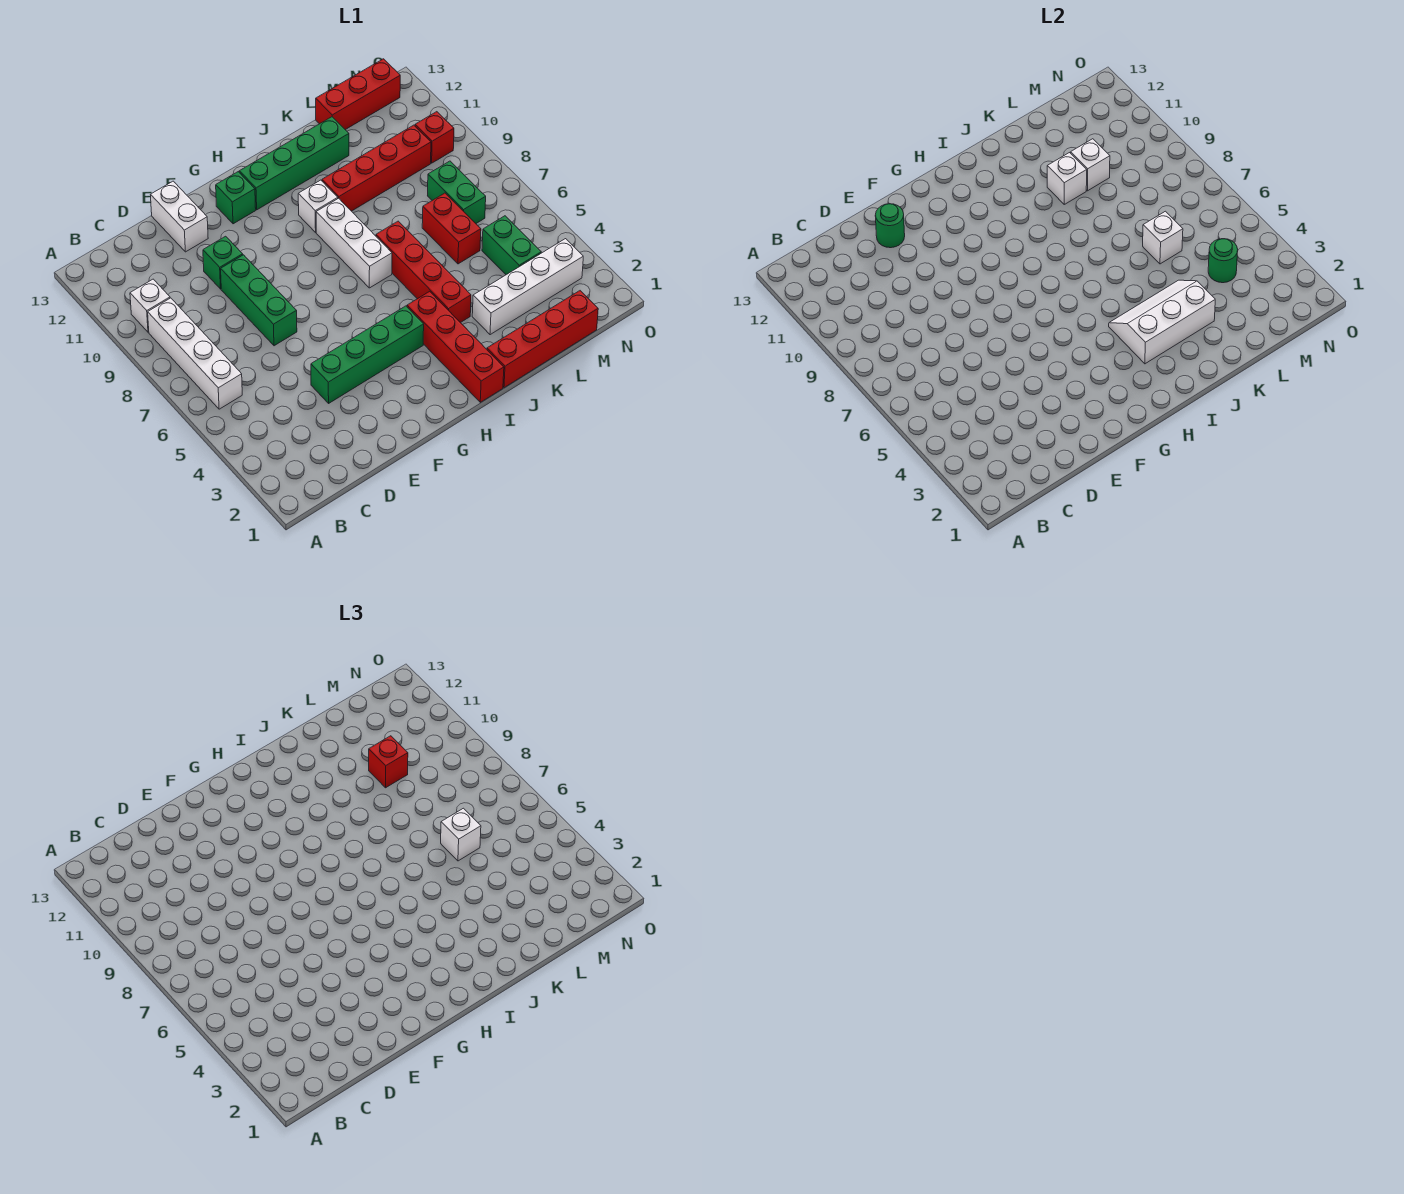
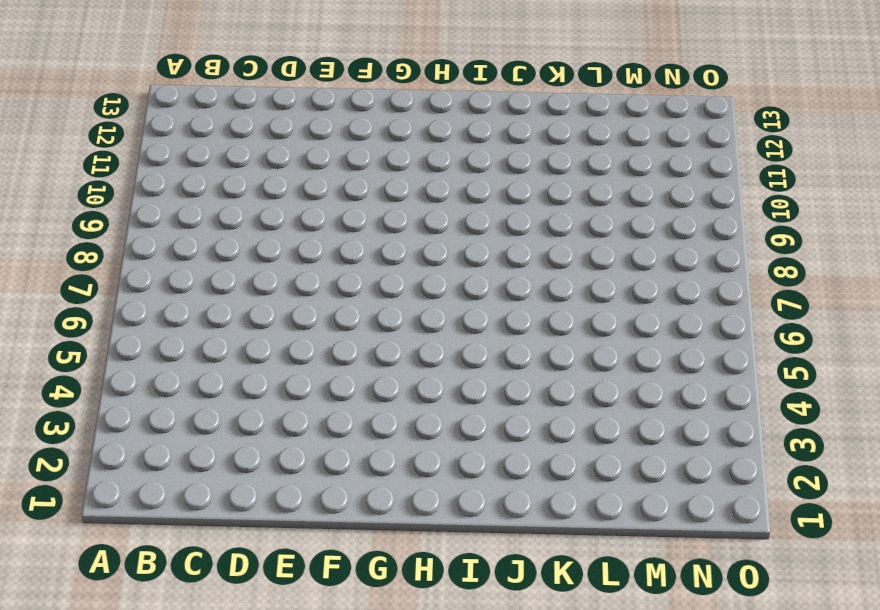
none -> white brick B6:B9 level 1
none -> white brick B10 level 1
none -> green brick E4:H4 level 1

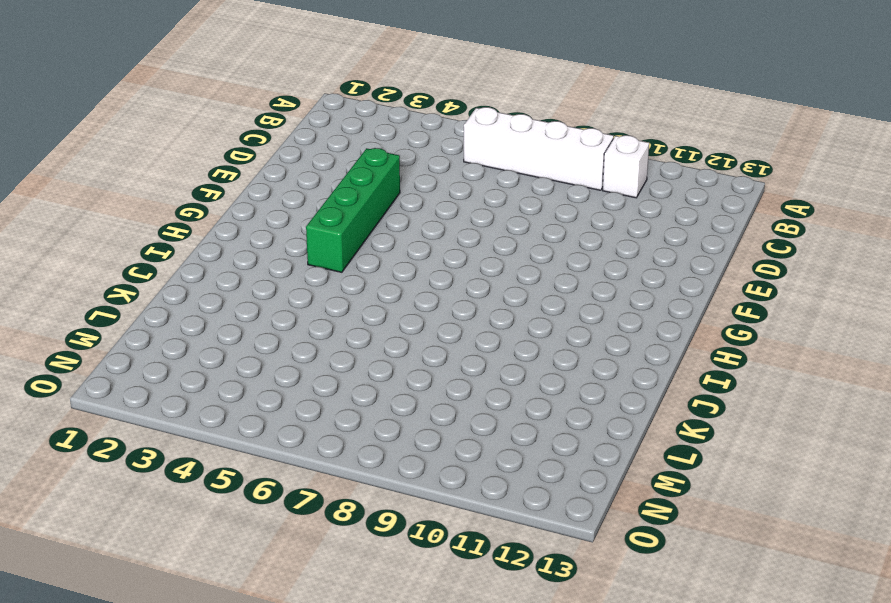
none -> green brick E7:E9 level 1
none -> green brick E10 level 1
none -> white brick E12:E13 level 1

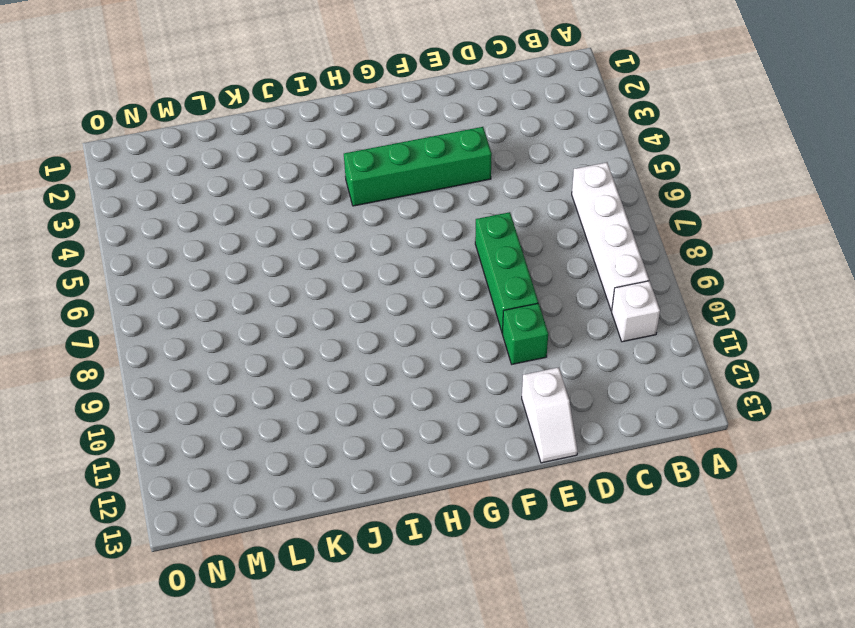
white slope E12:E13 level 1 top 12 -> white brick E12:E13 level 1
none -> green brick G12 level 1
none -> green brick H12:K12 level 1
none -> red brick I1:I4 level 1

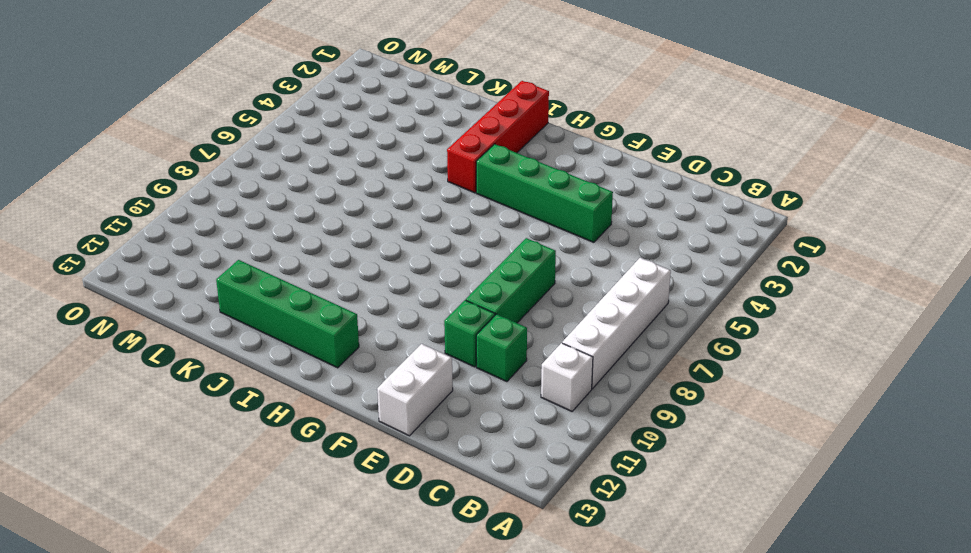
green brick D10 level 1 -> green brick G12 level 1
none -> white brick I7:I9 level 1
none -> white brick I10 level 1
none -> red brick J1:M1 level 1

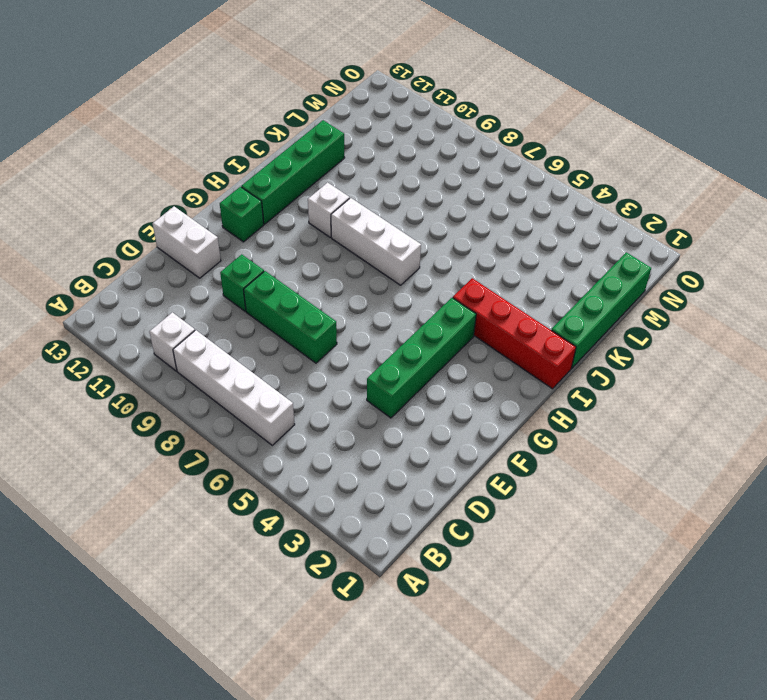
green brick J1:M1 level 1 -> red brick J1:M1 level 1
none -> red brick J4:J7 level 1
none -> red brick J10:M10 level 1
none -> white brick K3:N3 level 1

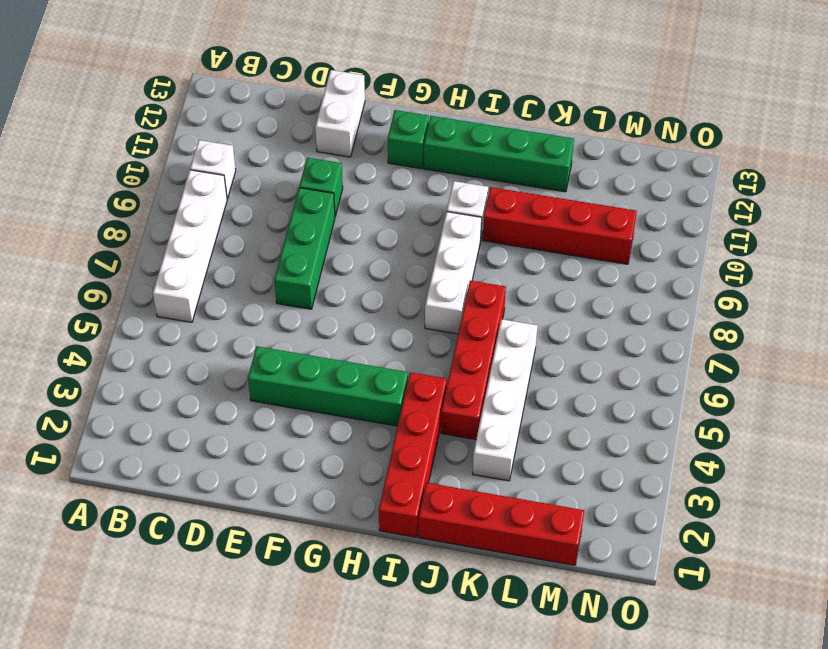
white brick K3:K6 level 1 -> white brick K3:N3 level 1
none -> red brick L6:L7 level 1
none -> red brick L13:N13 level 1
none -> green brick M4:M5 level 1

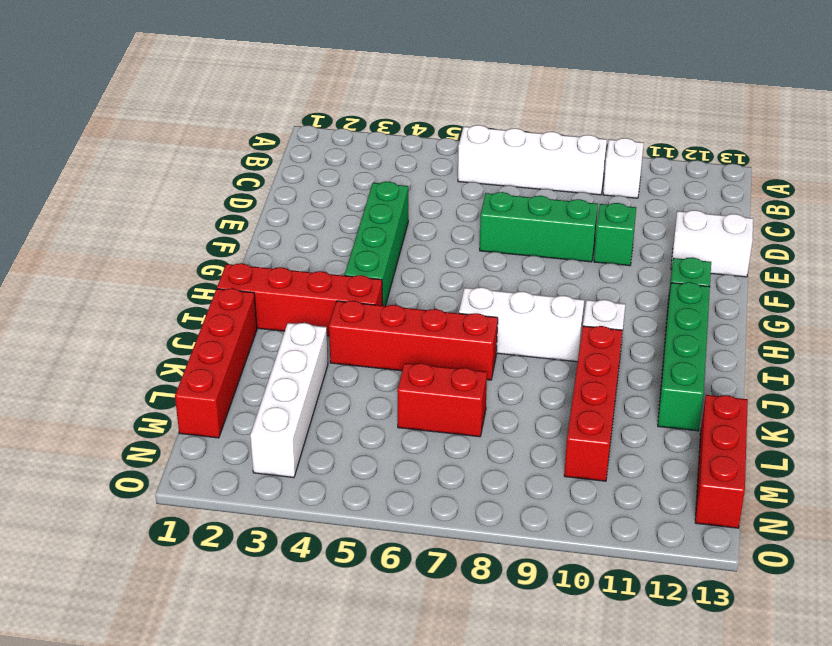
none -> green brick M4:M5 level 1
none -> green brick M7:M8 level 1
none -> red brick N10 level 1

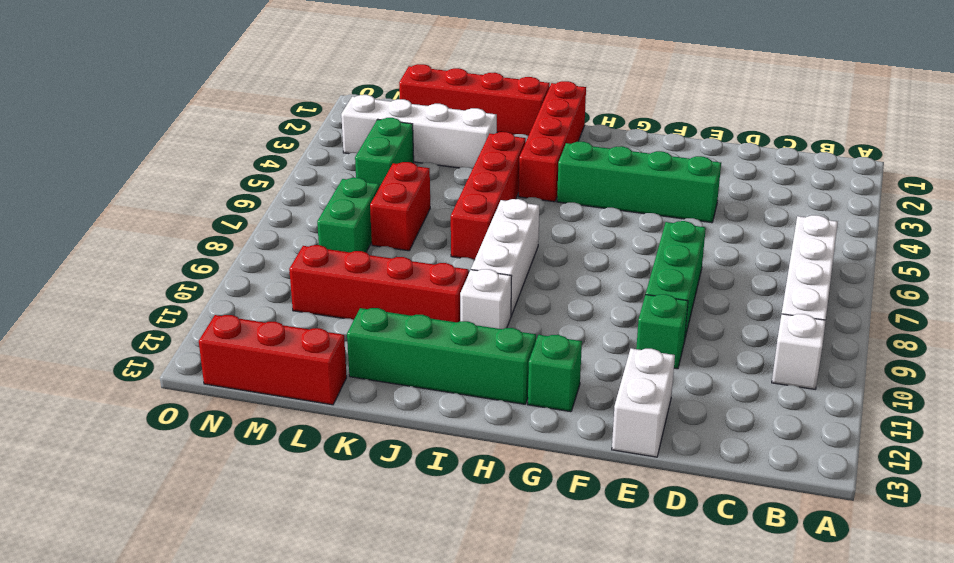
none -> red brick N10 level 1
none -> green round brick E12 level 2
none -> white slope I3:K4 level 2 top 3

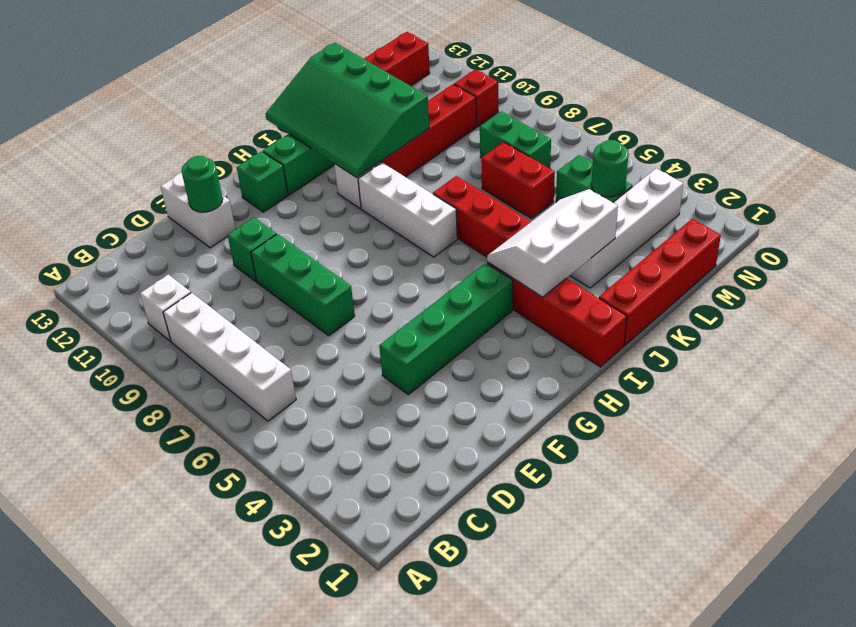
green slope I10:K13 level 2 top K -> white brick K10 level 2
none -> white brick L6 level 2
none -> white brick L10 level 2
none -> white brick L6 level 3

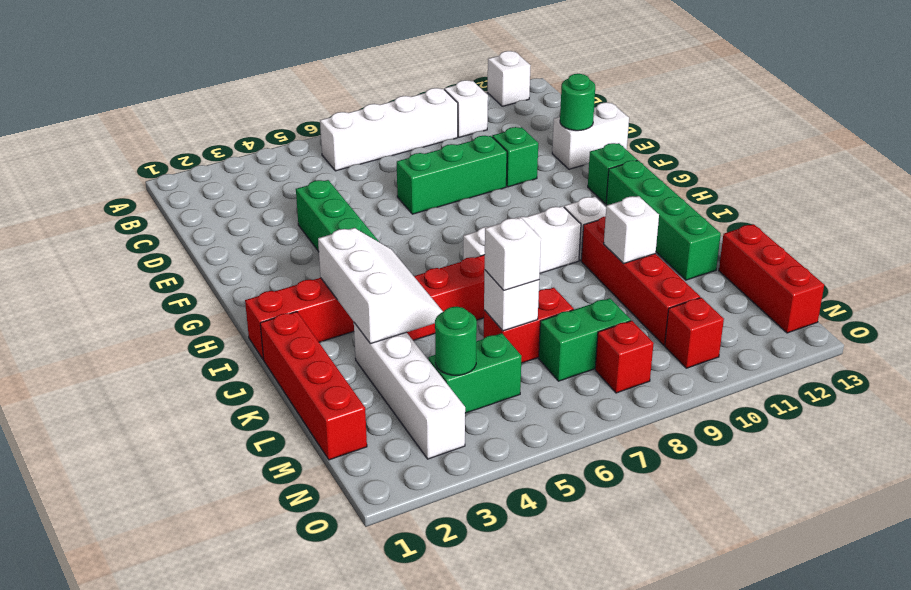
white brick A12 level 1 -> white brick L10 level 2
red brick N8 level 1 -> red brick L10 level 3

